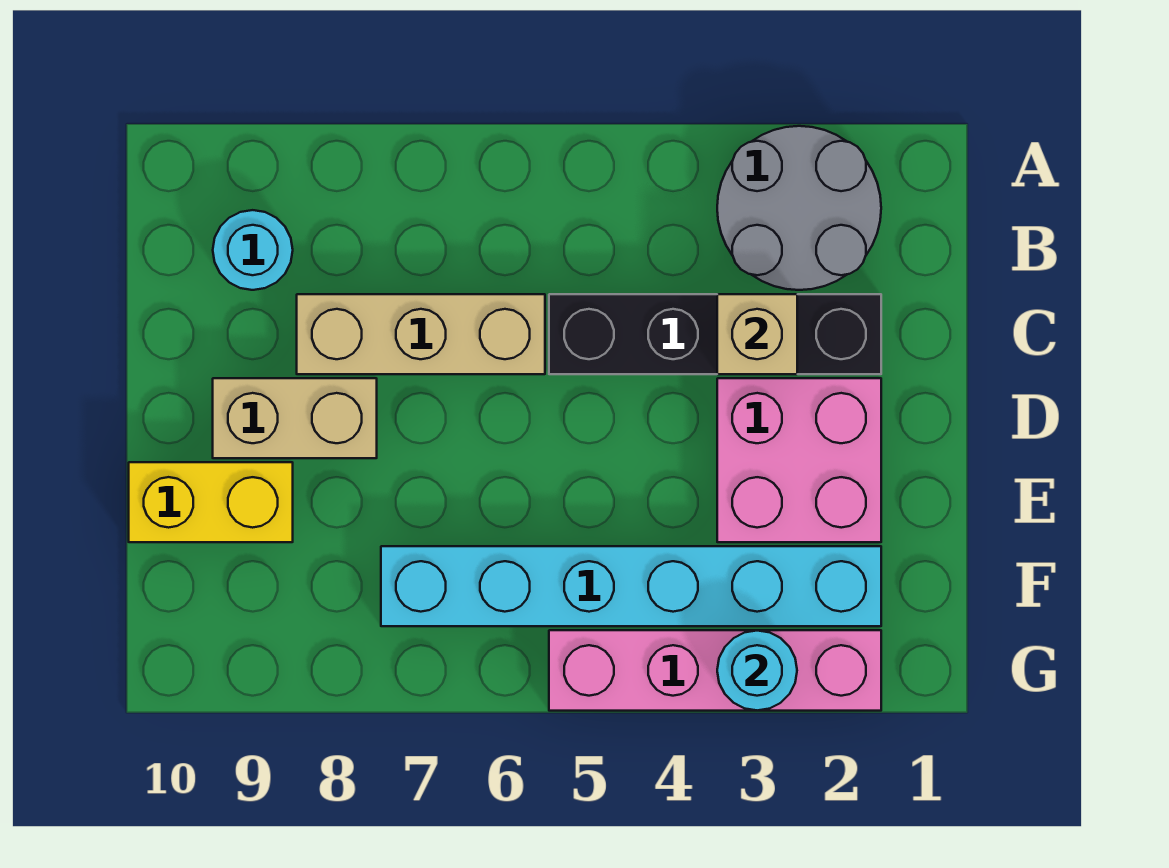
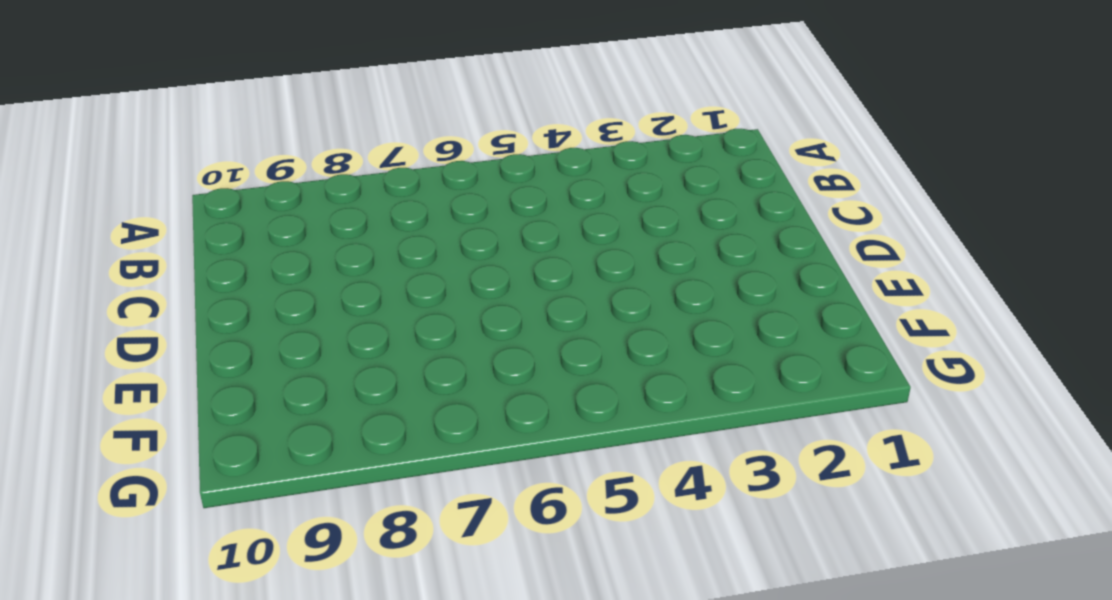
none -> grey round brick A2:B3 level 1
none -> cyan round brick B9 level 1

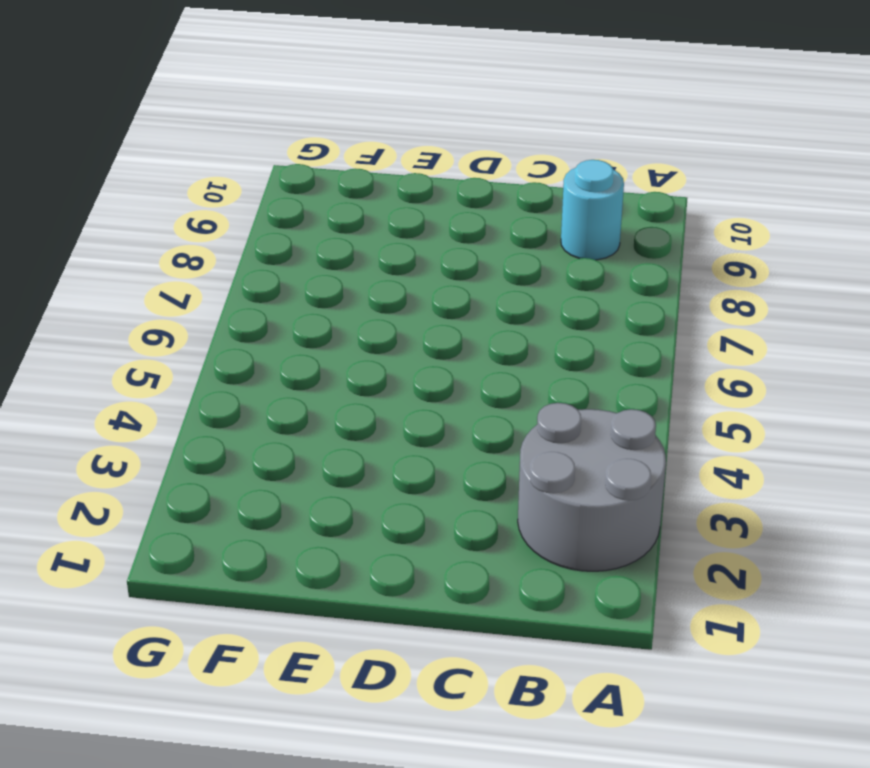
none -> black brick C2:C5 level 1
none -> tan brick C6:C8 level 1

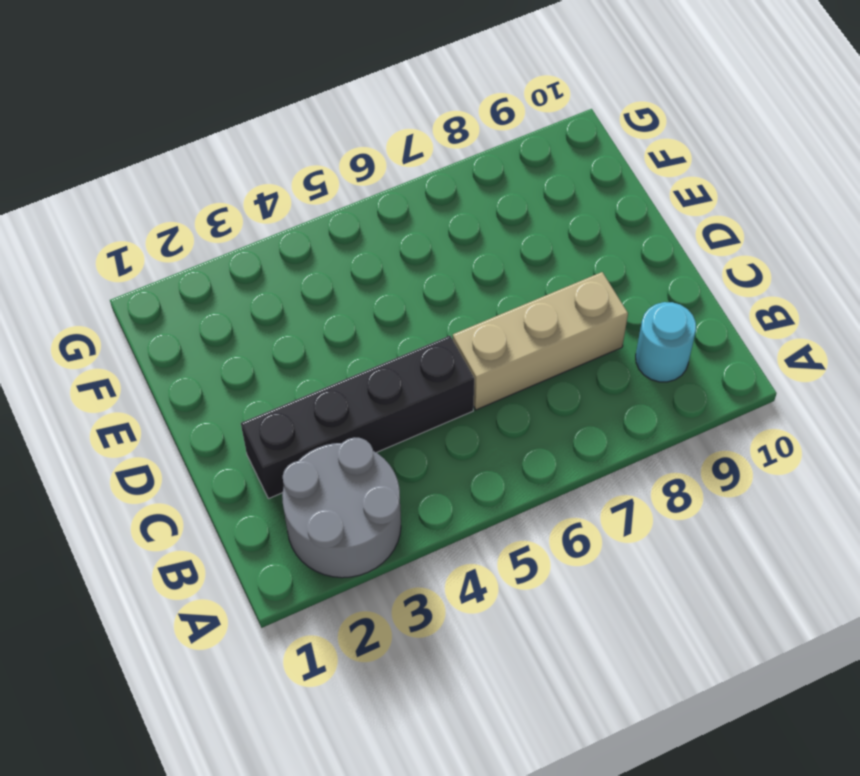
none -> pink brick D2:E3 level 1
none -> tan brick D8:D9 level 1

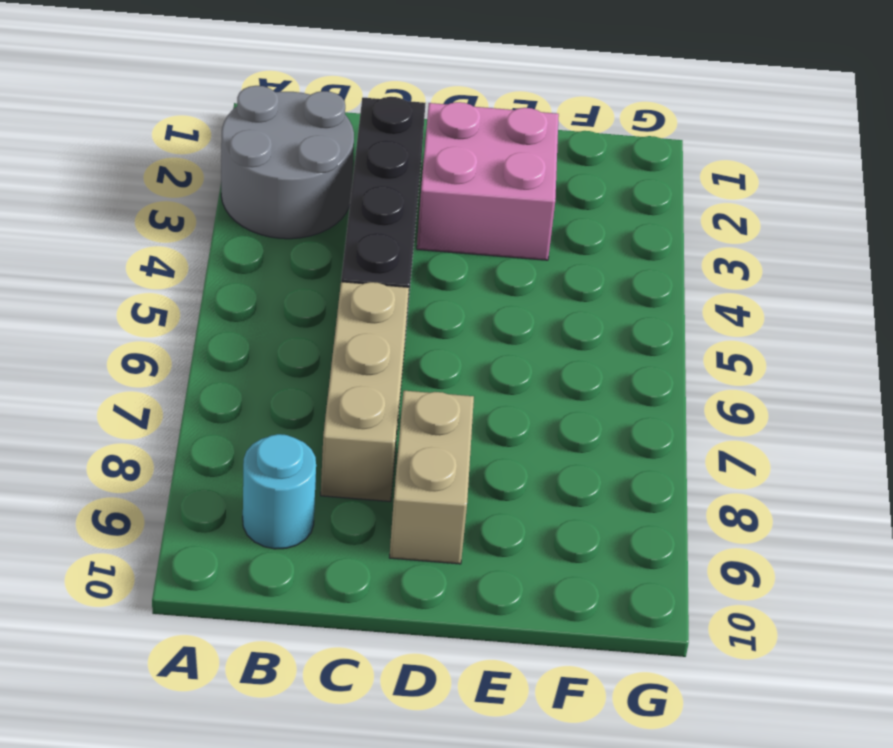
none -> yellow brick E9:E10 level 1
none -> cyan brick F2:F7 level 1

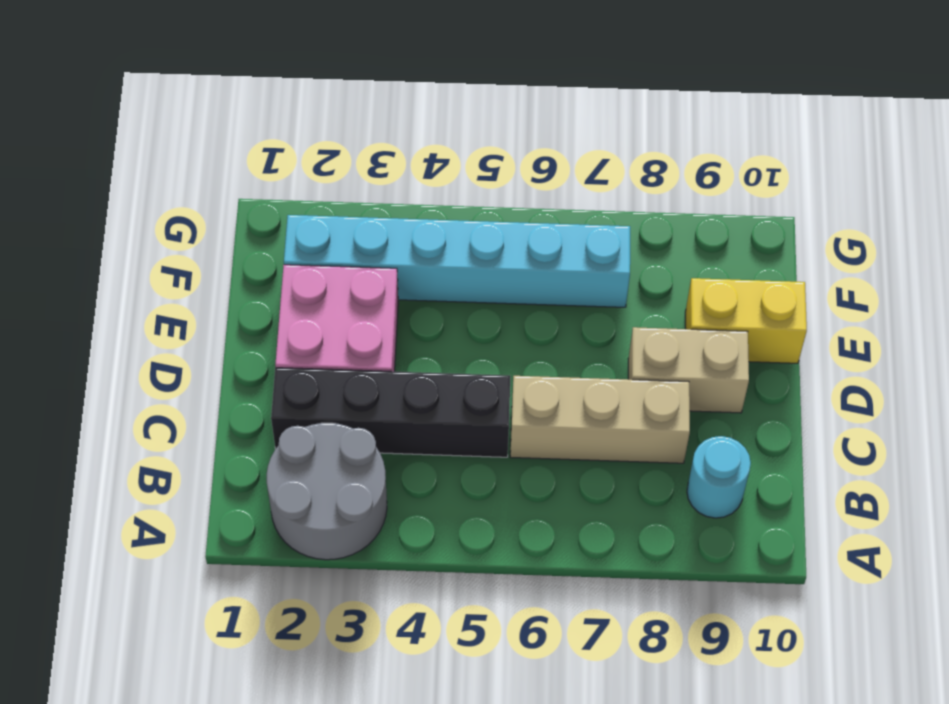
none -> pink brick G2:G5 level 1
none -> tan brick C3 level 2

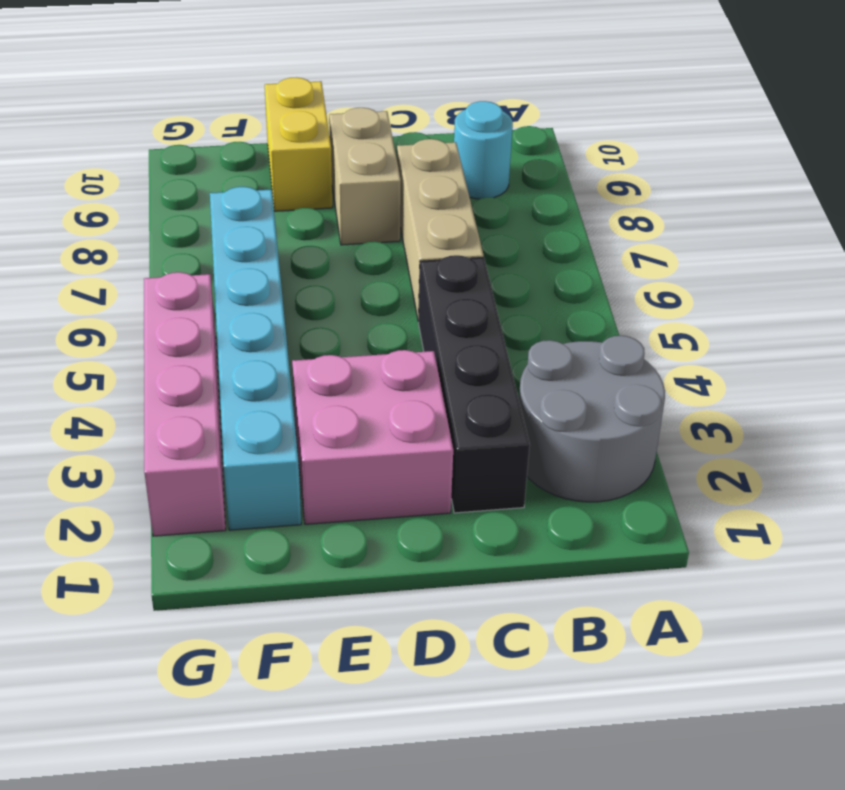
none -> tan brick C3 level 2
none -> cyan round brick G3 level 2

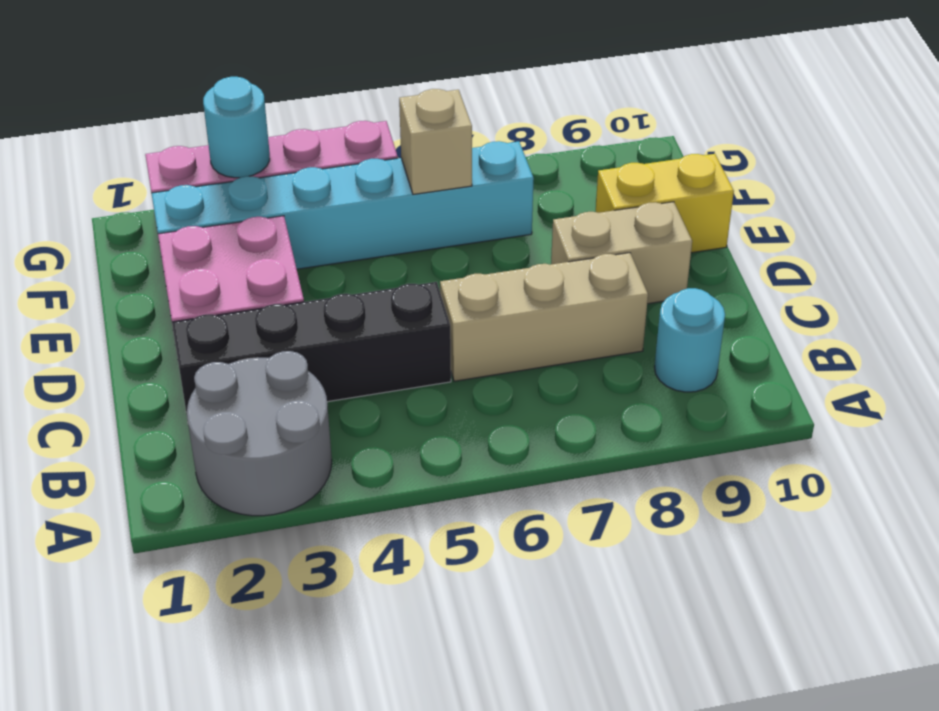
tan brick F6 level 2 -> tan brick C3 level 2

